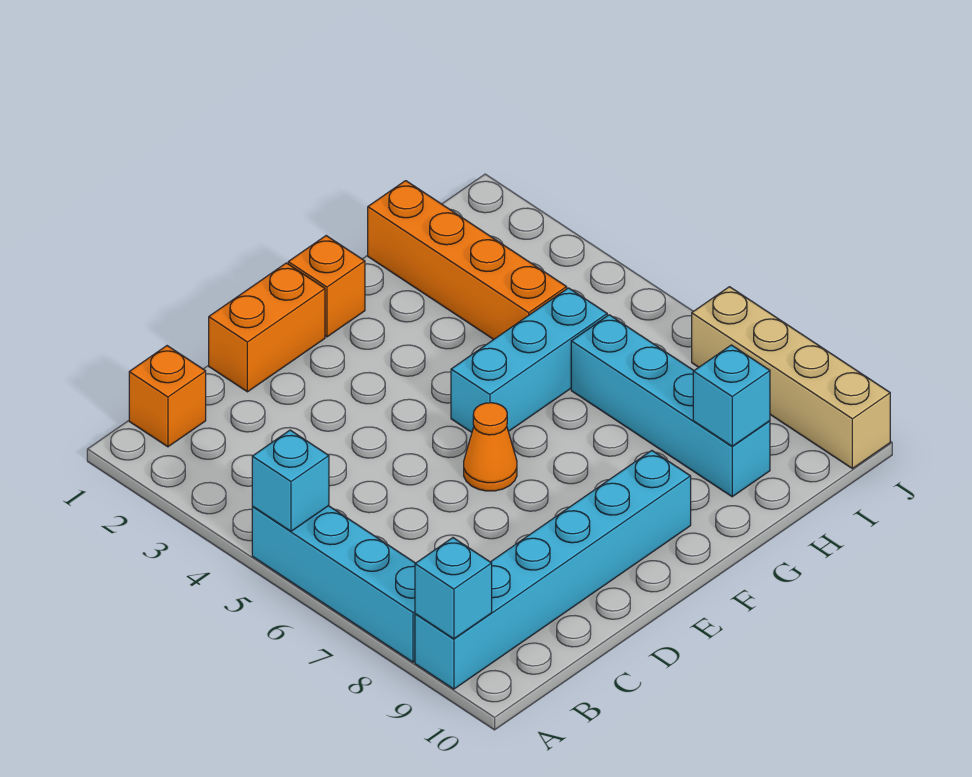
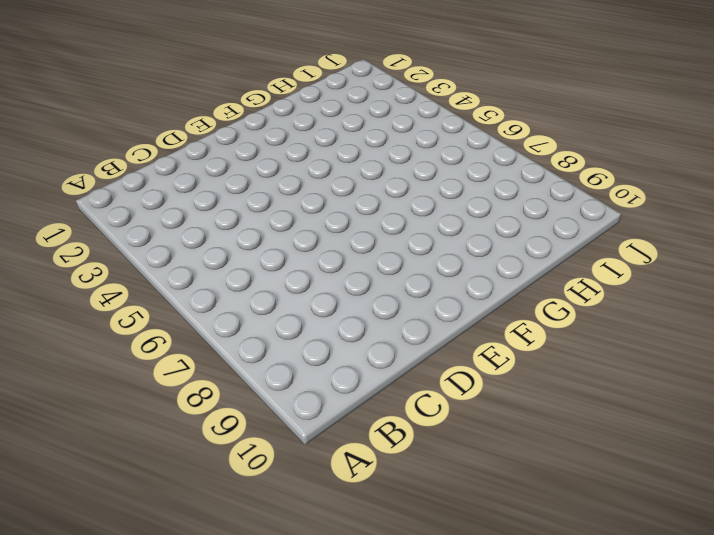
none -> cyan brick A5:A8 level 1
none -> cyan brick A9:F9 level 1
none -> orange brick B1 level 1

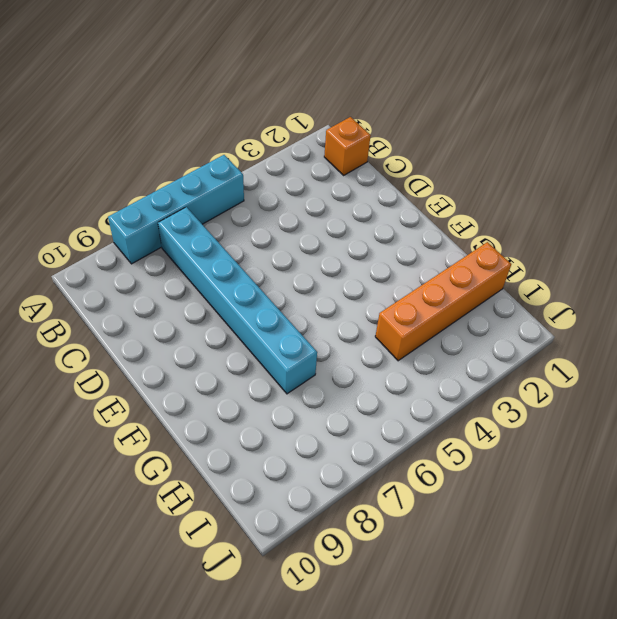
cyan brick B7:G7 level 1 -> cyan brick A9:F9 level 1
none -> orange brick D1:E1 level 1
none -> orange cone E6 level 1
none -> orange brick F1 level 1

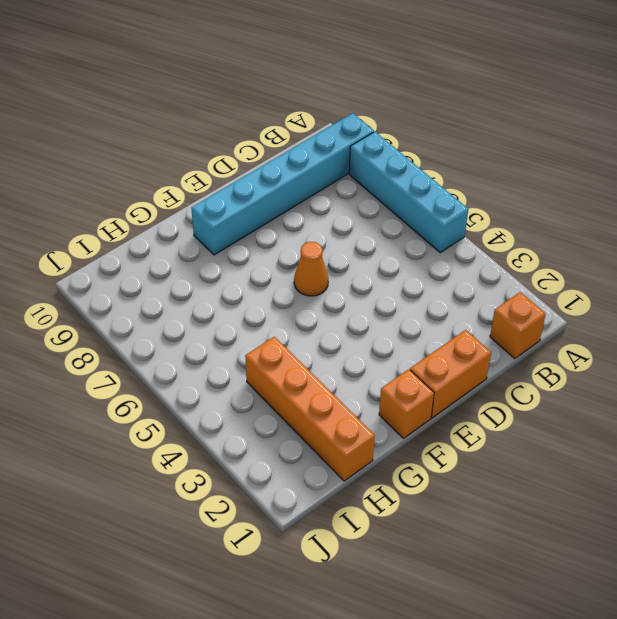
none -> cyan brick F5:H5 level 1
none -> cyan brick H6:H9 level 1
none -> tan brick J7:J10 level 1

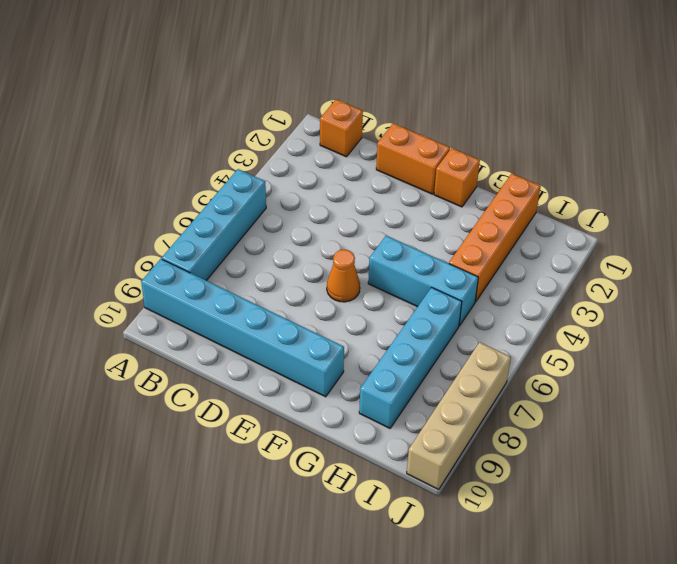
none -> cyan brick A5 level 2
none -> cyan brick A9 level 2
none -> cyan brick H9 level 2

